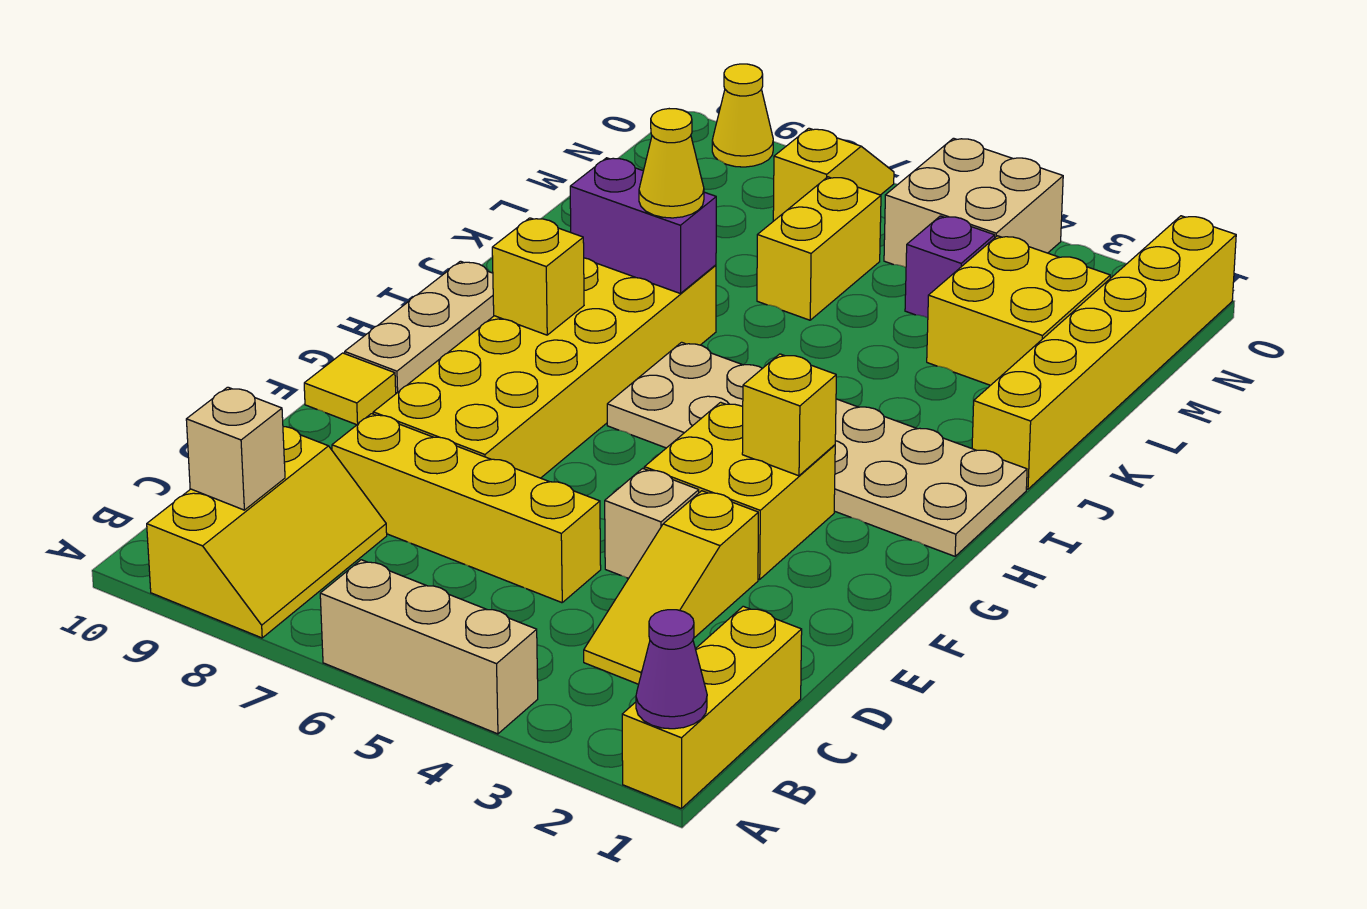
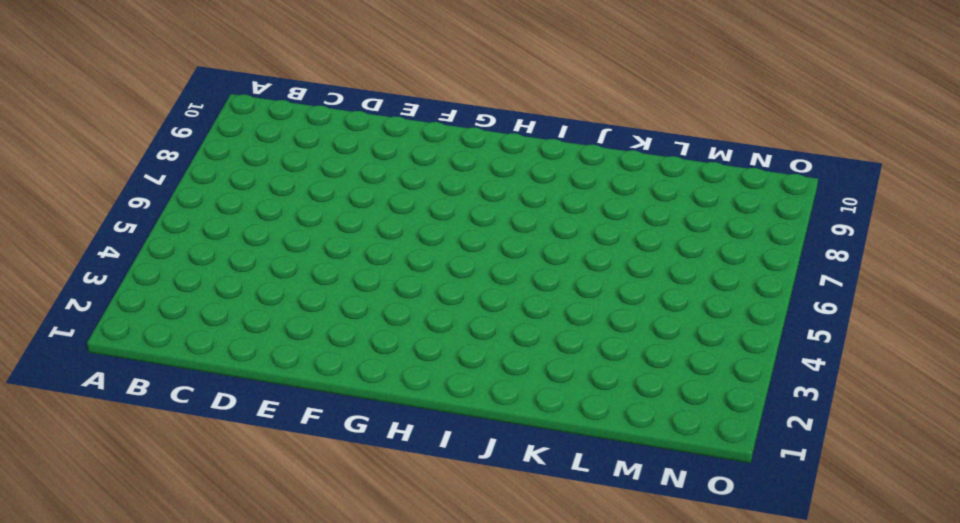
none -> yellow brick A1:C1 level 1
none -> tan brick A4:A6 level 1
none -> yellow slope A8:C9 level 1 top 9

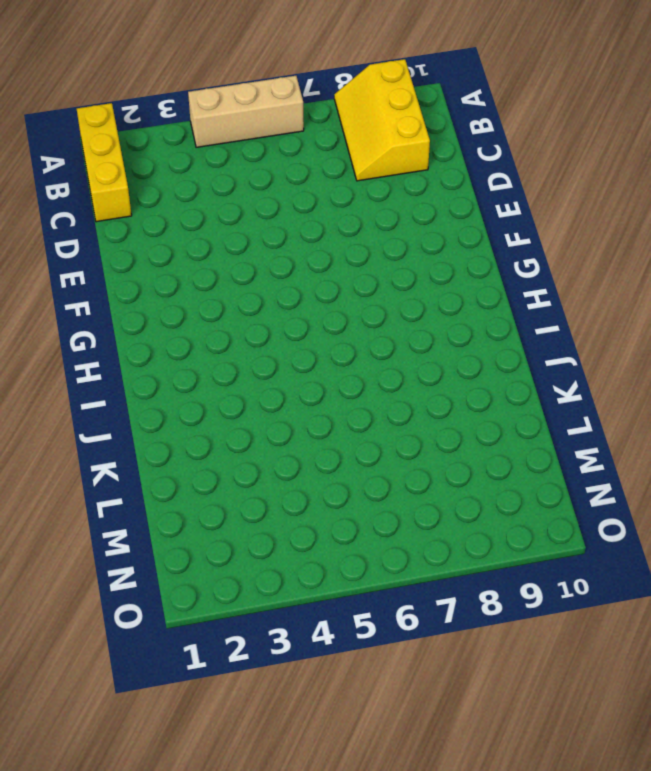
none -> yellow slope C3:E3 level 1 top E
none -> yellow brick D5:D8 level 1
none -> tan brick E4 level 1

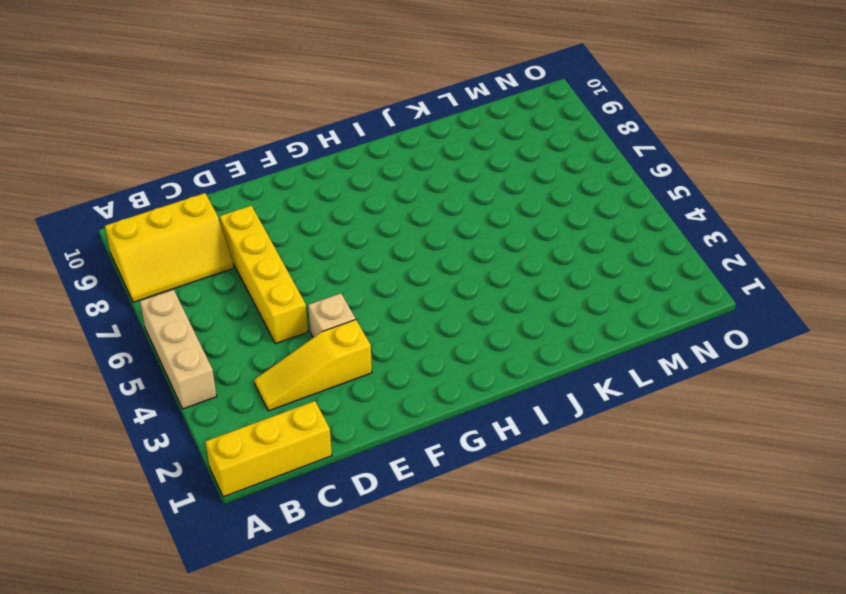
none -> yellow brick E7:J8 level 1
none -> yellow brick F3:G4 level 1
none -> yellow tile F10 level 1

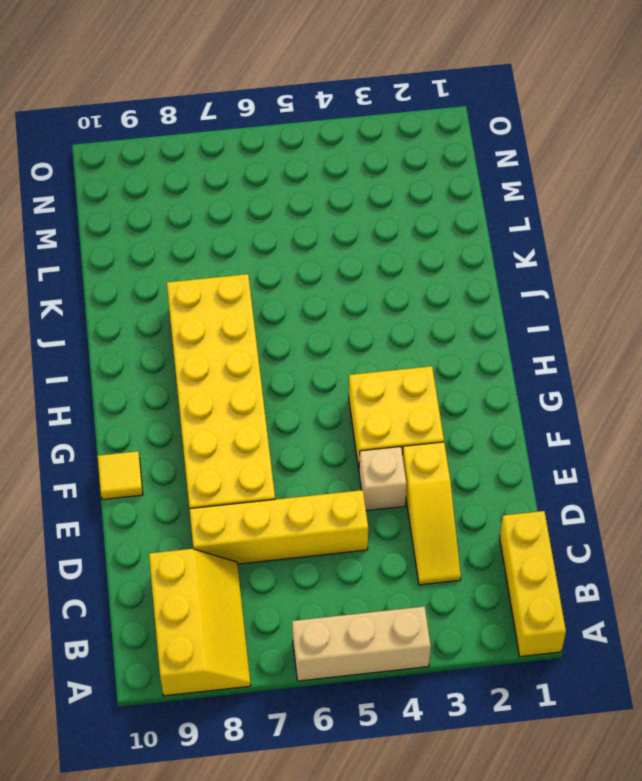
none -> tan plate G10:I10 level 1
none -> tan plate H1:I6 level 1
none -> yellow brick J1:O1 level 1

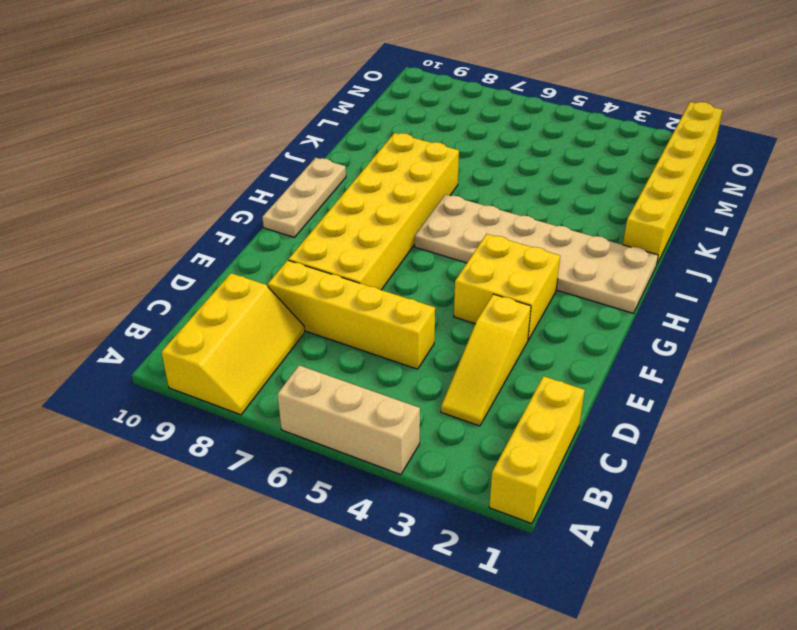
none -> tan brick E4 level 1
none -> yellow tile F10 level 1
none -> yellow brick L2:M3 level 1

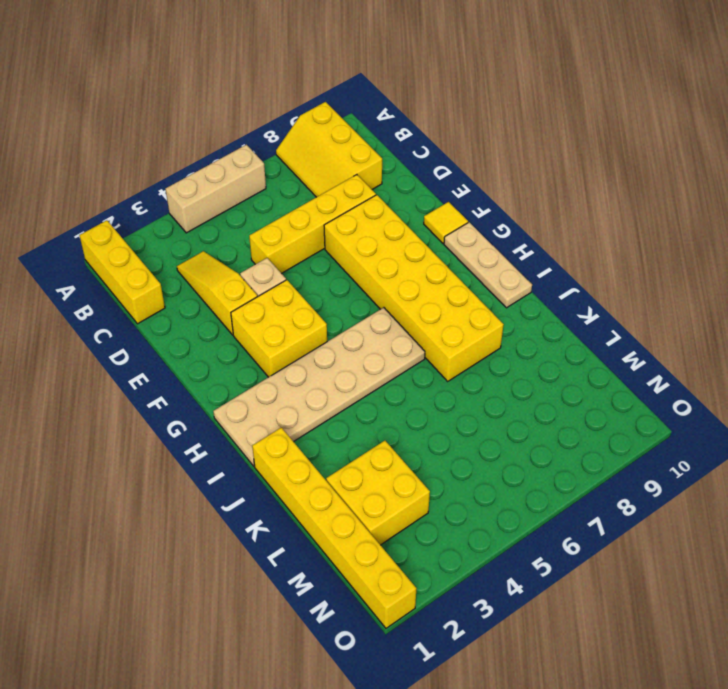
none -> yellow brick L6:M6 level 1
none -> purple brick M4 level 1
none -> tan brick N4:O5 level 1

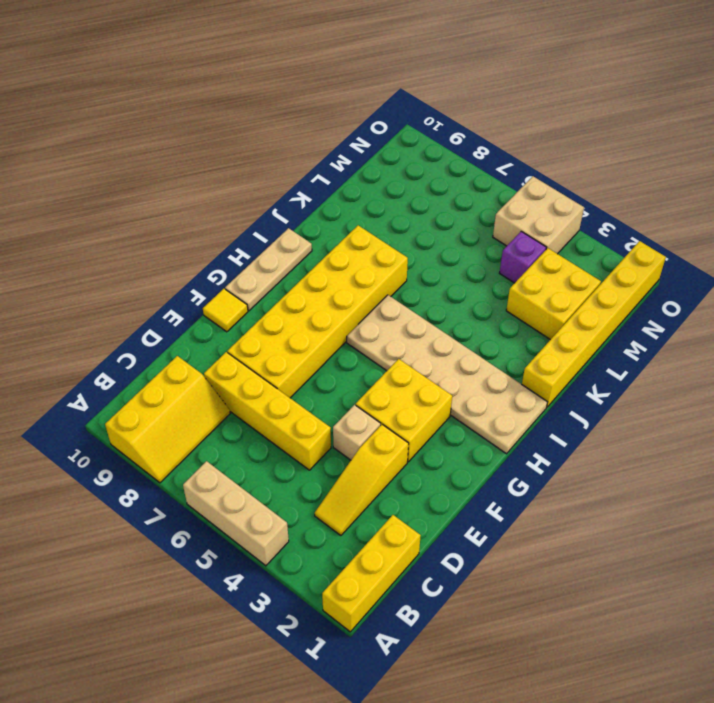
none -> yellow brick L6:M6 level 1
none -> yellow slope N7:O7 level 1 top N
none -> yellow cone O9 level 1

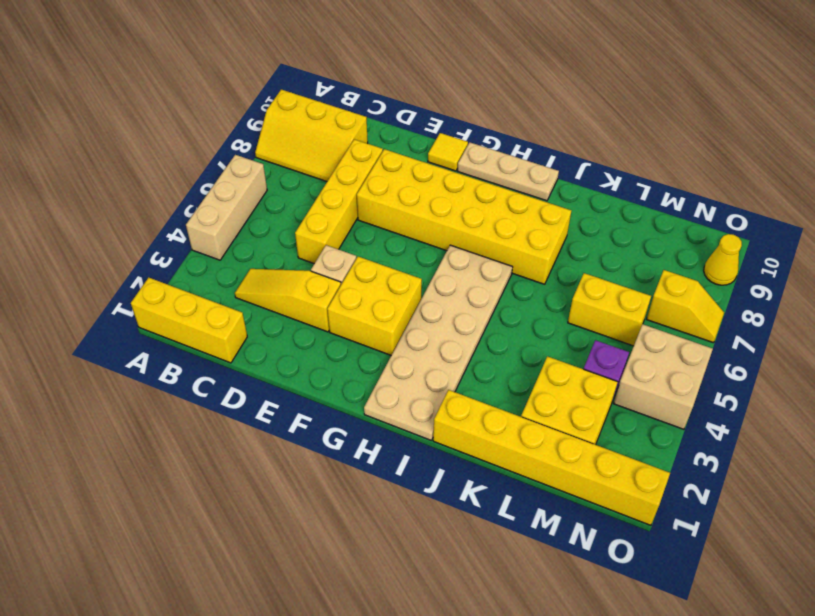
none -> purple cone A1 level 2
none -> tan brick B9 level 2
none -> yellow brick G3 level 2

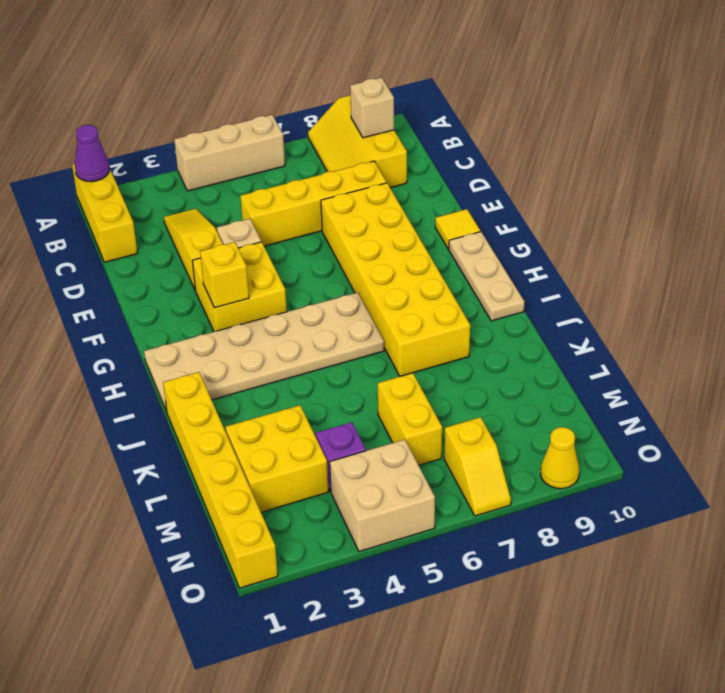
none -> yellow brick H8 level 2
none -> purple brick J7:J8 level 2
none -> yellow cone J7 level 3

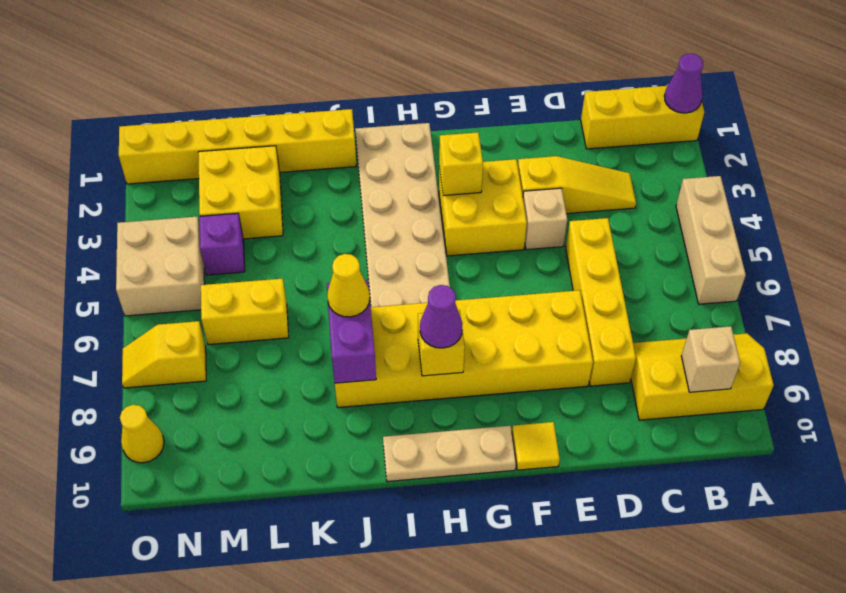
purple cone H8 level 3 -> none

